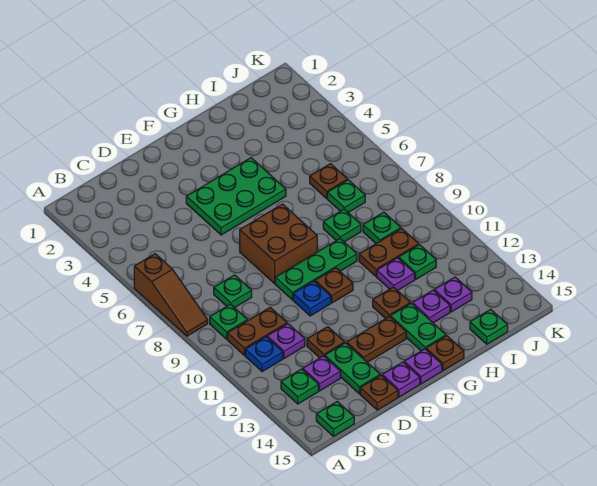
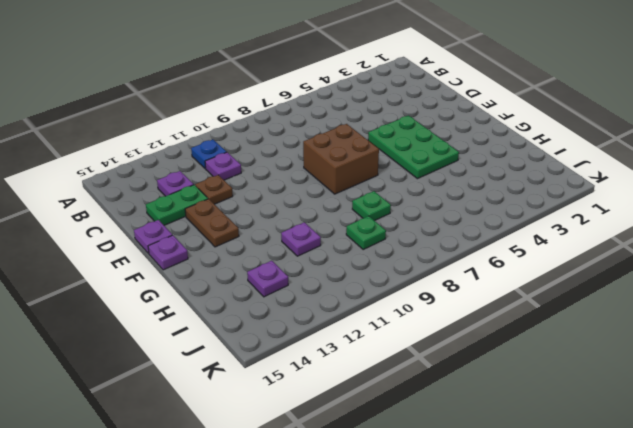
none -> brown slope A6:A8 level 1 top 6
none -> green plate B9 level 1
none -> brown plate B10:C10 level 1
none -> green plate B13 level 1

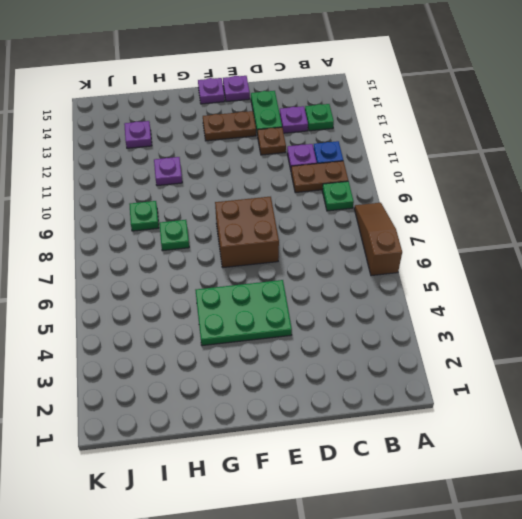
none -> green plate B15 level 1
none -> green plate C8 level 1
none -> brown plate D15 level 1
none -> green plate E9:G9 level 1

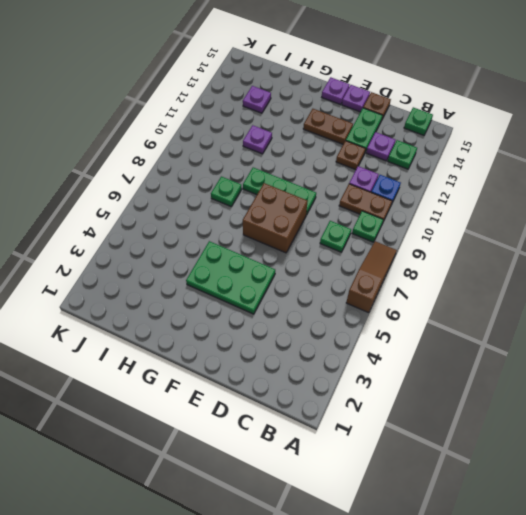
none -> blue plate E10 level 1
none -> brown plate F10 level 1
none -> brown plate G12 level 1
none -> green plate G13:G14 level 1

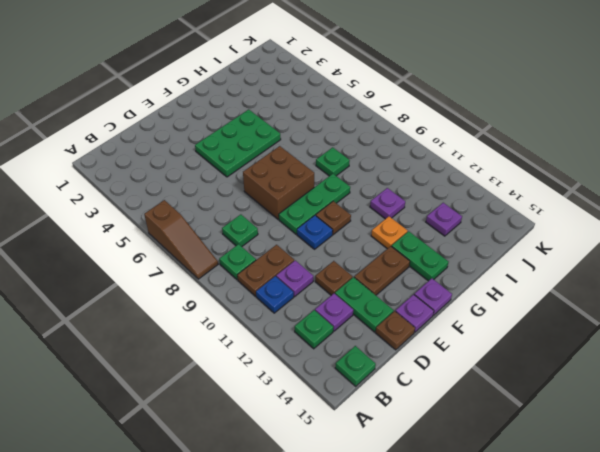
orange plate G12 level 1 -> brown plate G12 level 1
none -> brown plate G15 level 1
none -> brown plate H10:I10 level 1
none -> purple plate H13 level 1
none -> brown plate I6 level 1

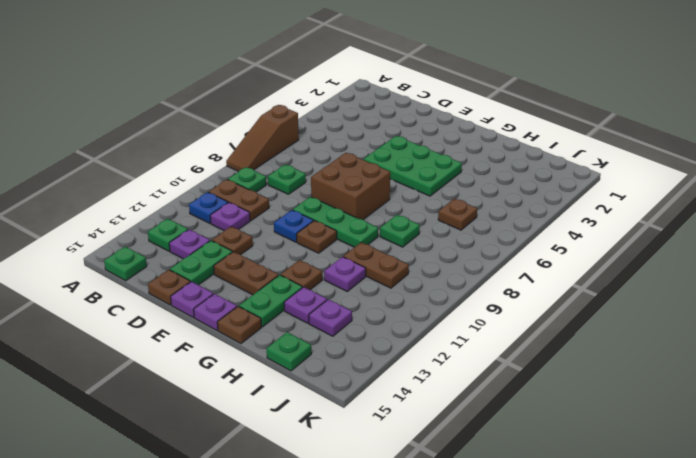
none -> green plate I7 level 1
none -> green plate I9 level 1
none -> green plate I11 level 1

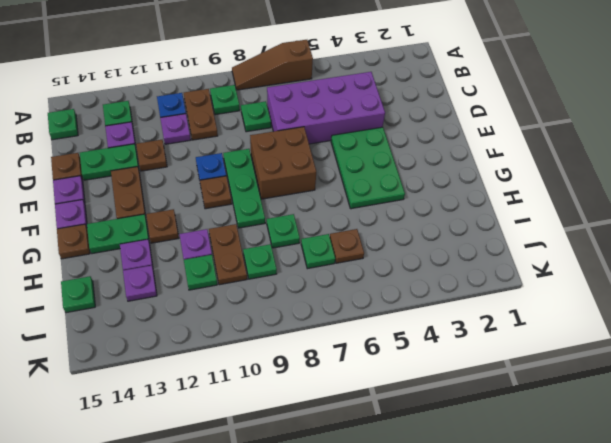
purple brick C4:D7 level 1 -> none

